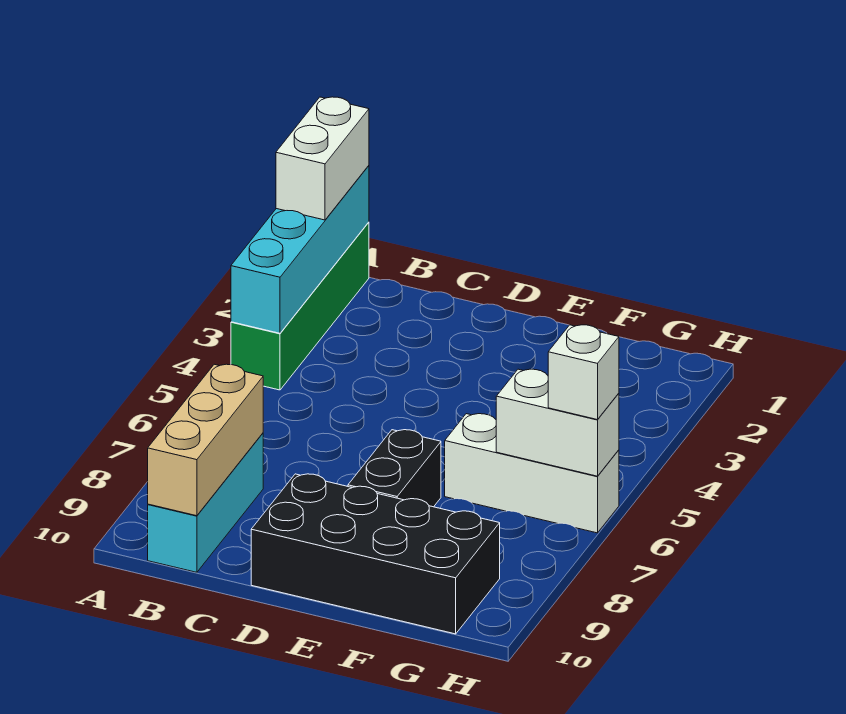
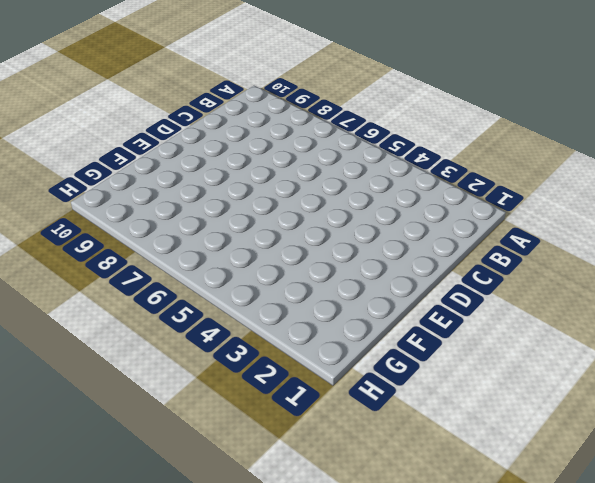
none -> green brick A1:A4 level 1
none -> cyan brick B8:B10 level 1

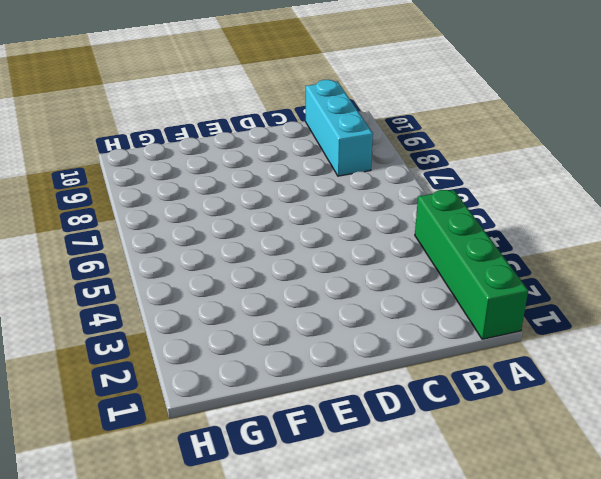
none -> black brick D9:G10 level 1
none -> black brick E7:E8 level 1

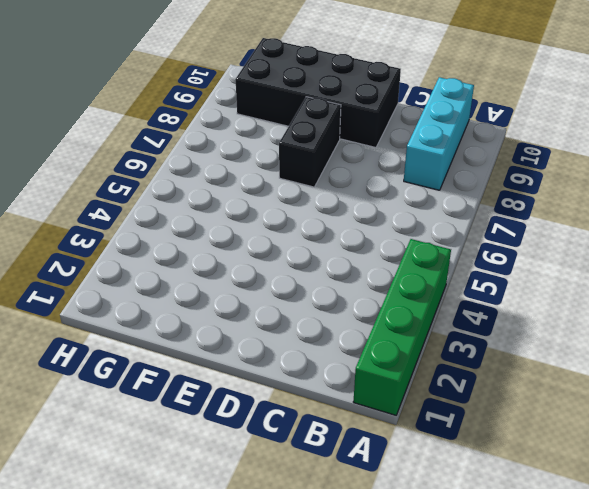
none -> white brick F6:H6 level 1
none -> cyan brick A1:A4 level 2

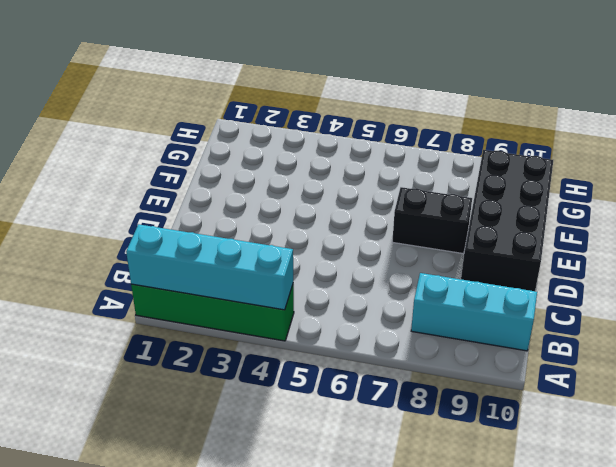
none -> white brick F6:H6 level 1
none -> tan brick B8:B10 level 2

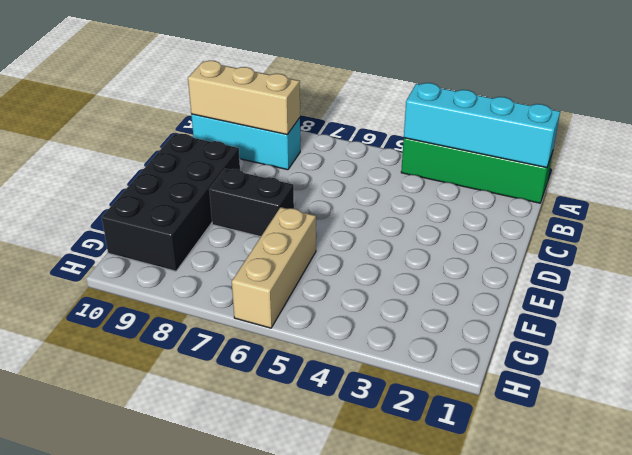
tan brick F6:H6 level 1 -> white brick F6:H6 level 1
none -> white brick G6:H6 level 2
none -> white brick A1:A2 level 3

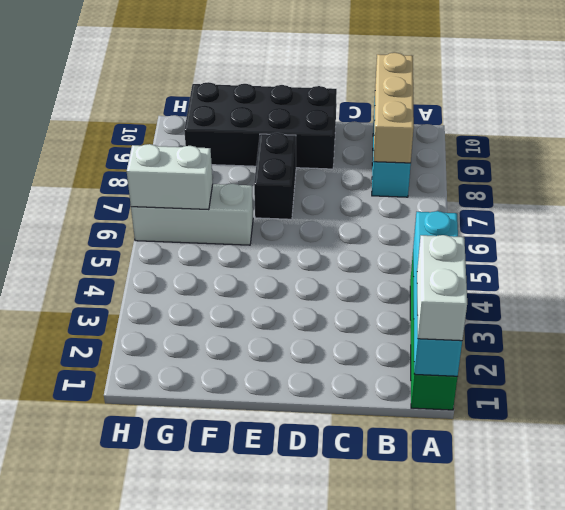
none -> white brick H6 level 3

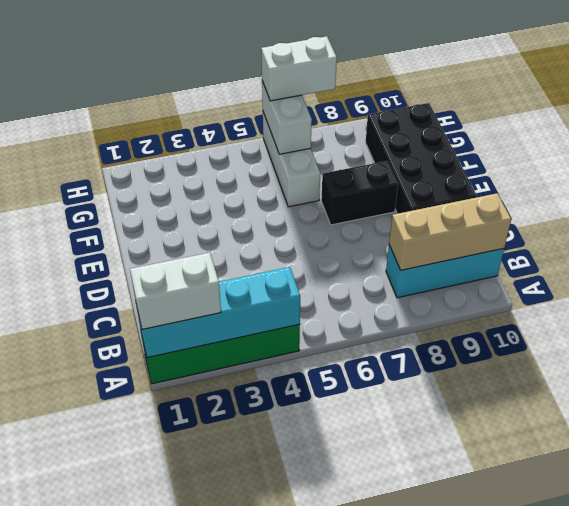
white brick H6:H7 level 3 -> white brick H6 level 3

